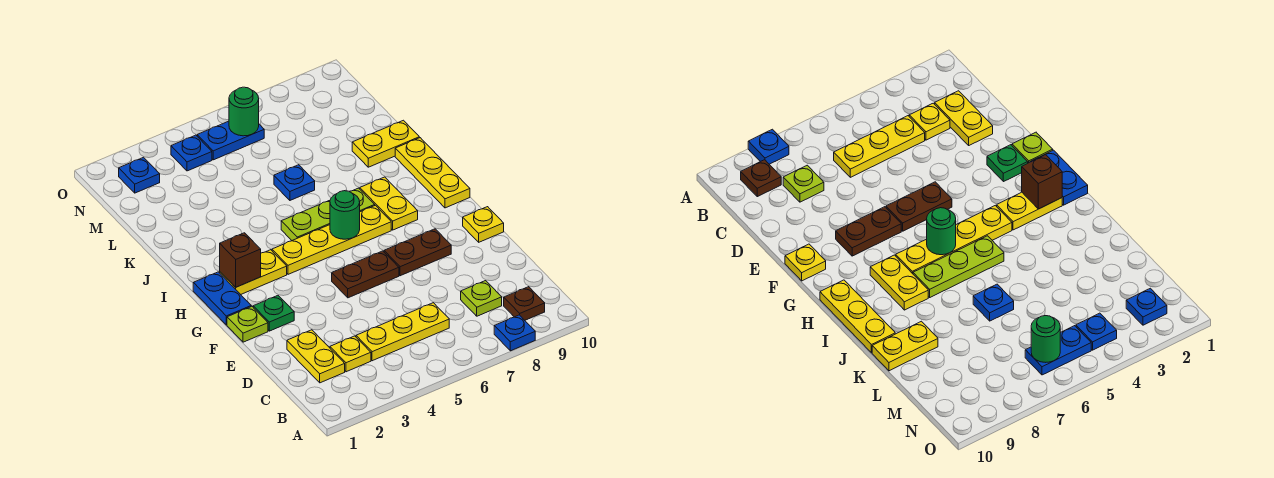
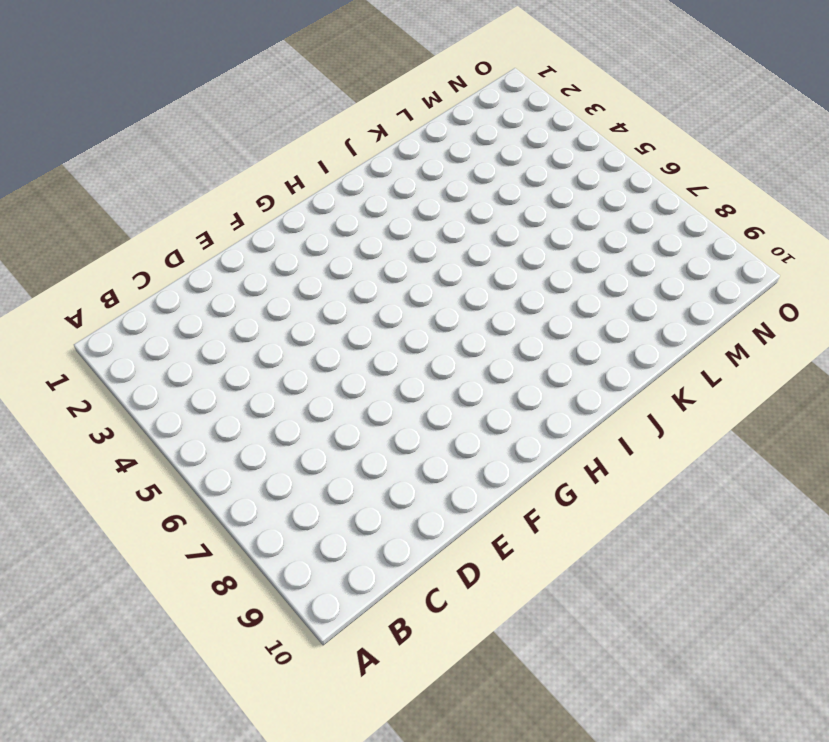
none -> blue plate A8 level 1
none -> brown plate B9 level 1
none -> yellow plate C2:D2 level 1

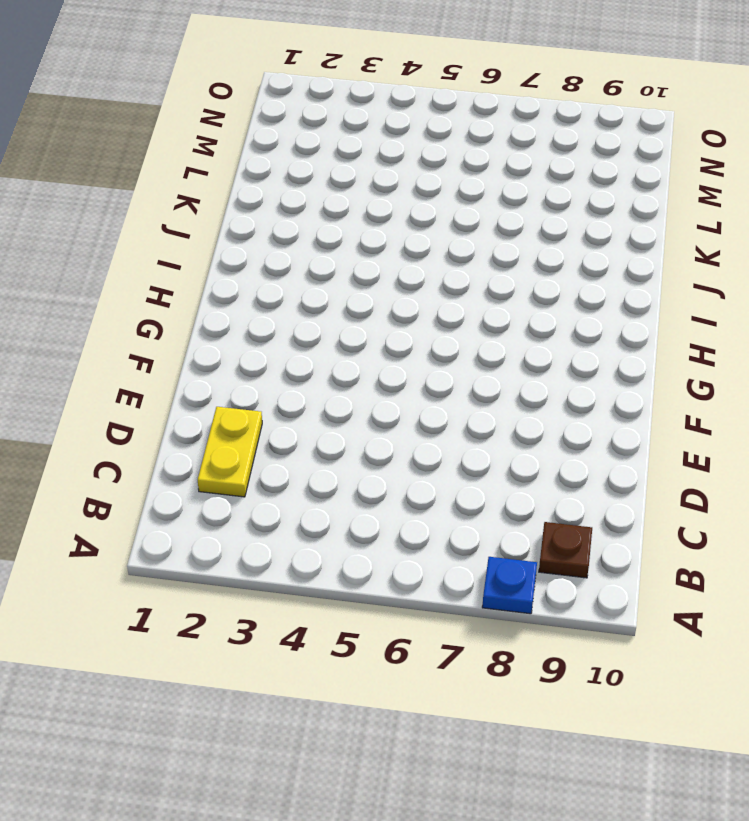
none -> yellow plate C3 level 1
none -> yellow plate C4:C6 level 1
none -> lime plate C8 level 1

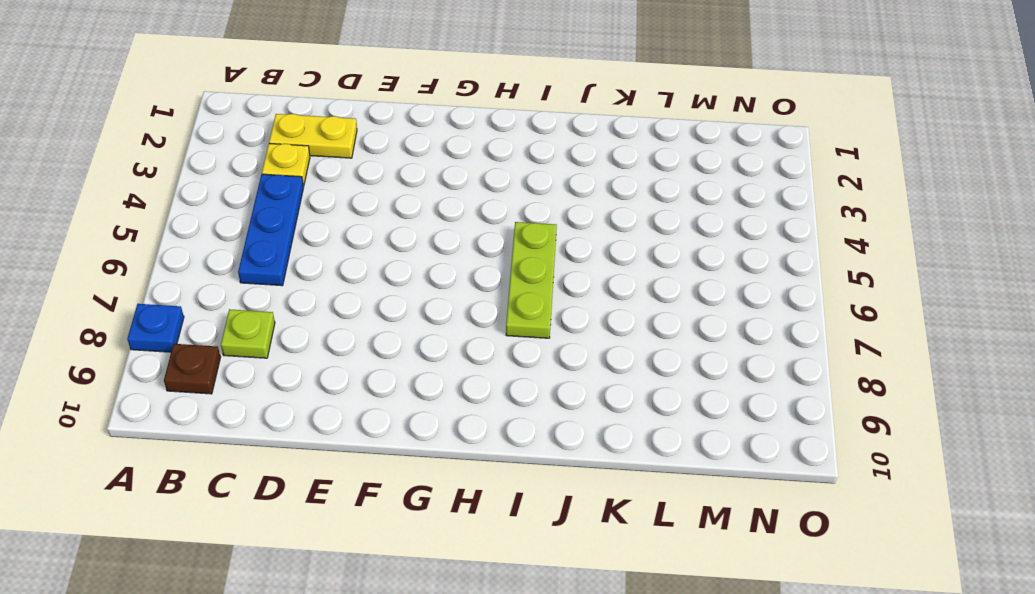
blue plate C4:C6 level 1 -> yellow plate C4:C6 level 1
none -> lime plate F1 level 1
none -> green plate F2 level 1
none -> brown plate F5:F6 level 1

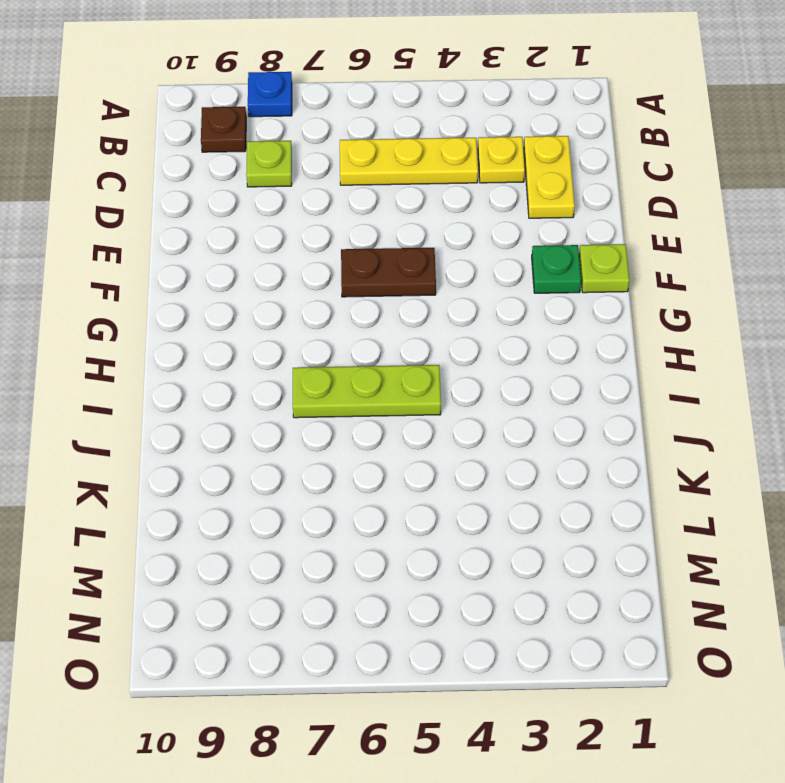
none -> brown plate F7:F8 level 1
none -> yellow plate F10 level 1
none -> blue plate G1:H1 level 1

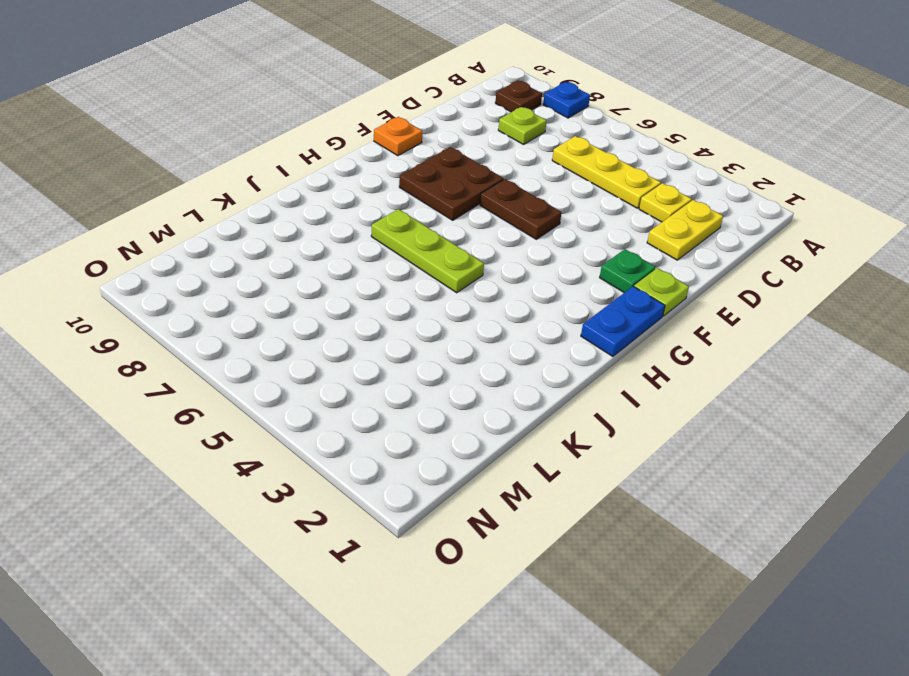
brown plate F7:G8 level 1 -> brown plate F7:F8 level 1
orange plate F10 level 1 -> yellow plate F10 level 1
none -> yellow plate H2:H3 level 1
none -> yellow plate H4:H7 level 1
none -> yellow plate H8:I8 level 1

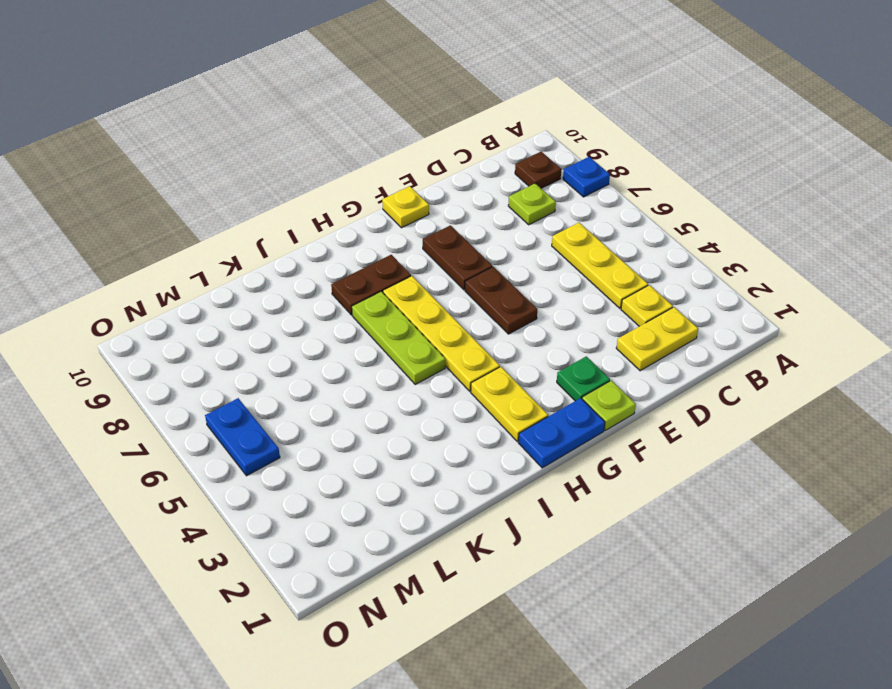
brown plate H8:I8 level 1 -> yellow plate H8:I8 level 1
none -> yellow plate H10:J10 level 1
none -> blue plate K6 level 1
none -> yellow plate K9:K10 level 1

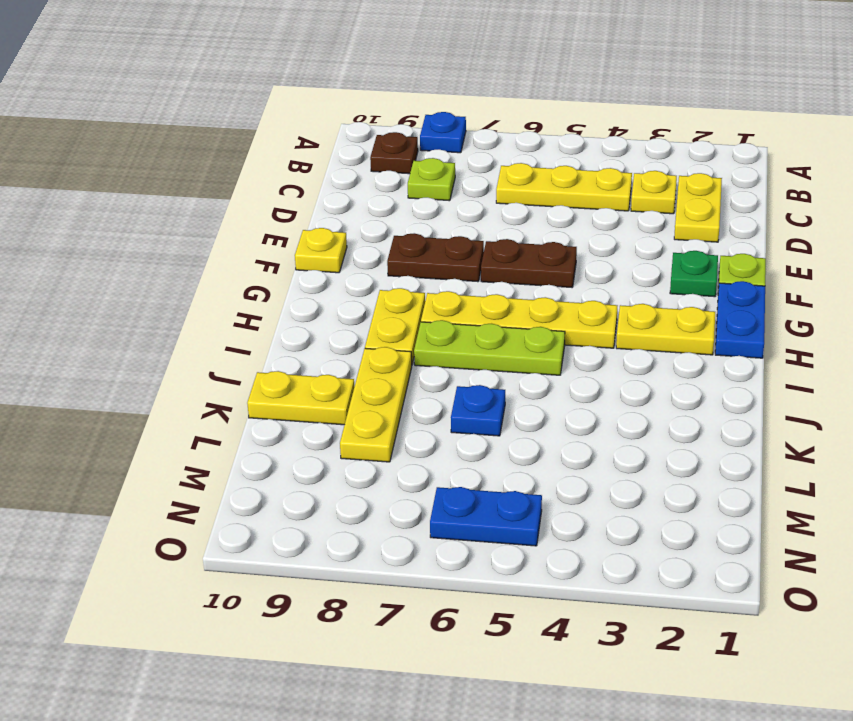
yellow plate J8:L8 level 1 -> yellow plate H10:J10 level 1
none -> blue plate N2 level 1
none -> blue plate N4 level 1
none -> brown brick H2 level 2

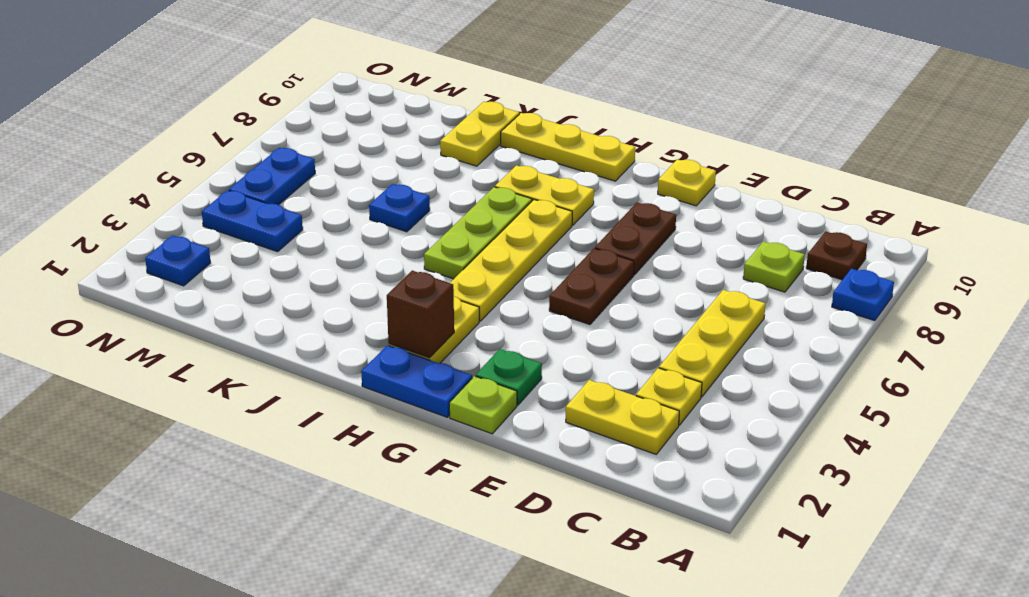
blue plate M4:N4 level 1 -> blue plate N4 level 1
none -> green round brick H6 level 2
none -> green round brick N6 level 2

